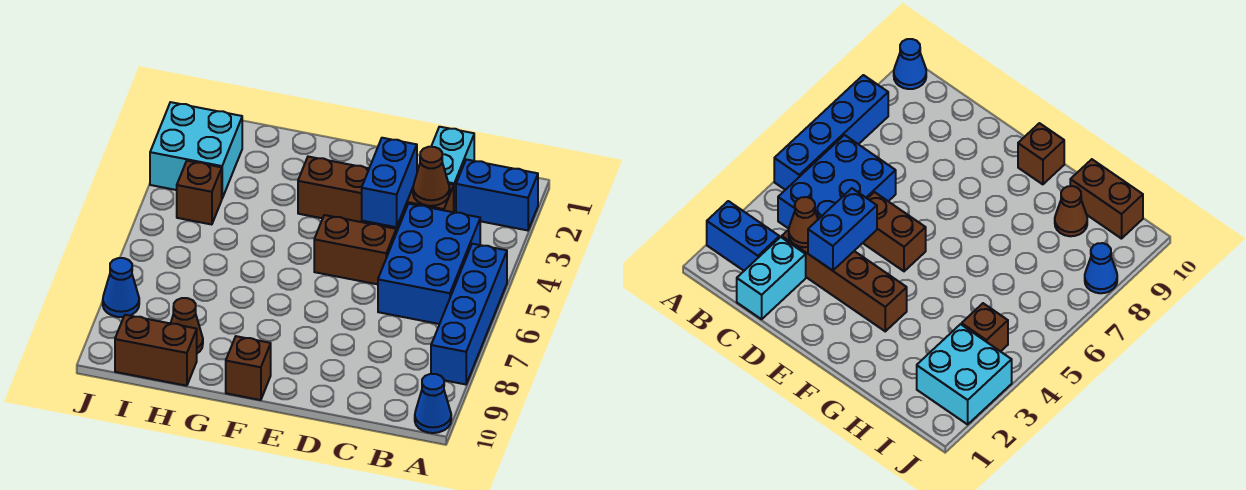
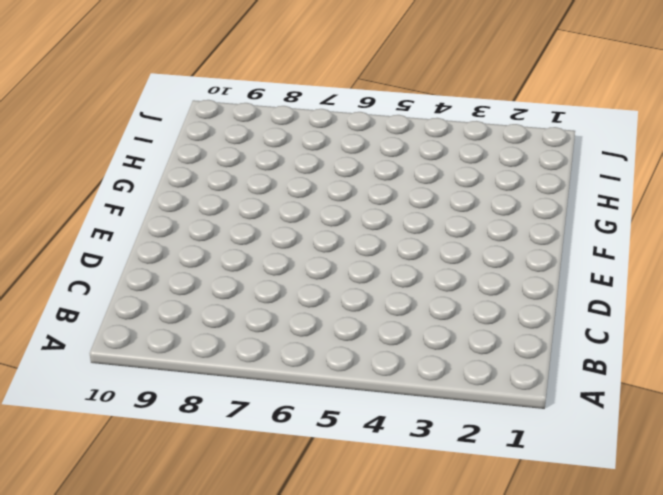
none -> blue brick A2:B2 level 1
none -> blue brick A5:A8 level 1
none -> blue cone A10 level 1

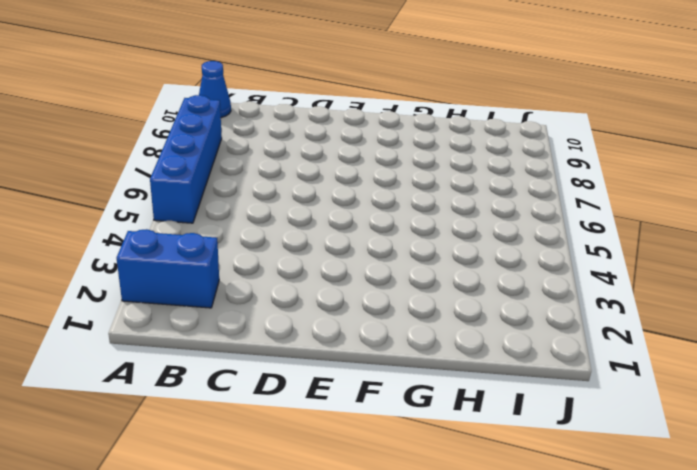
none -> blue brick B4:C6 level 1
none -> cyan brick C1:C2 level 1
none -> brown brick C3:F3 level 1

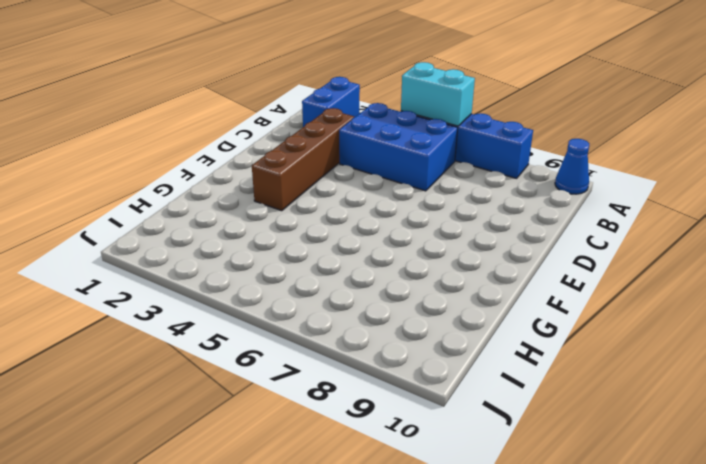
cyan brick A5:A6 level 2 -> cyan brick C1:C2 level 1
none -> brown brick D5:E5 level 1
none -> brown brick F10 level 1
none -> brown cone H9 level 1

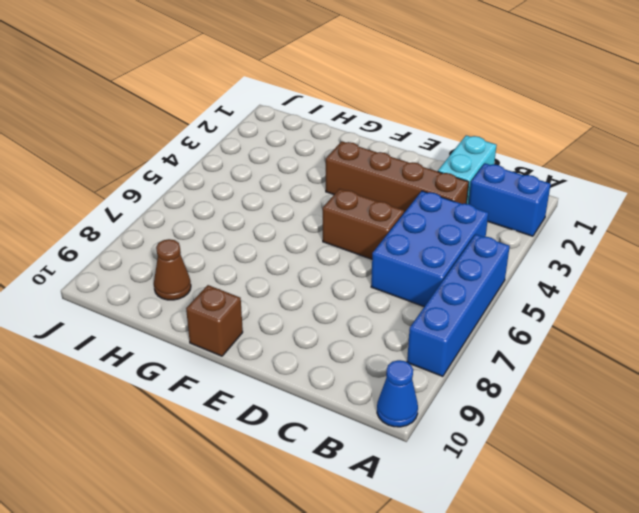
none -> brown brick H10:I10 level 1
none -> cyan brick I2:J3 level 1
none -> brown brick I4 level 1

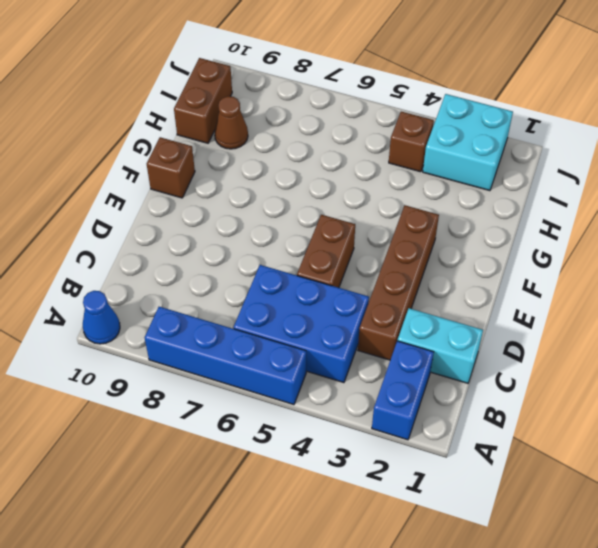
none -> blue cone J8 level 1
none -> brown cone C3 level 2
none -> blue brick D3:D4 level 2

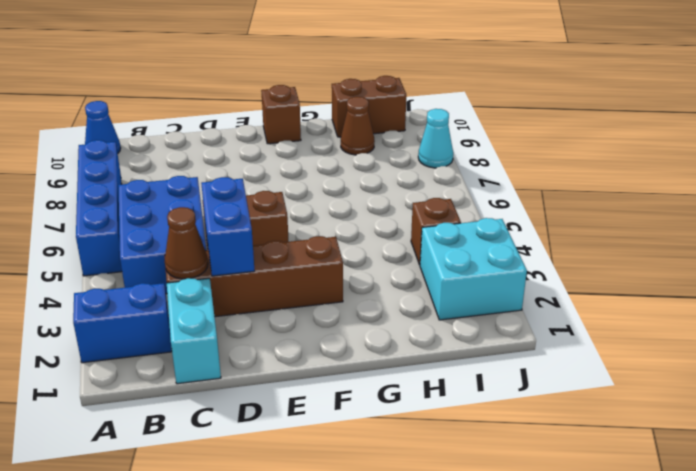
cyan cone J8 level 1 -> blue cone J8 level 1

